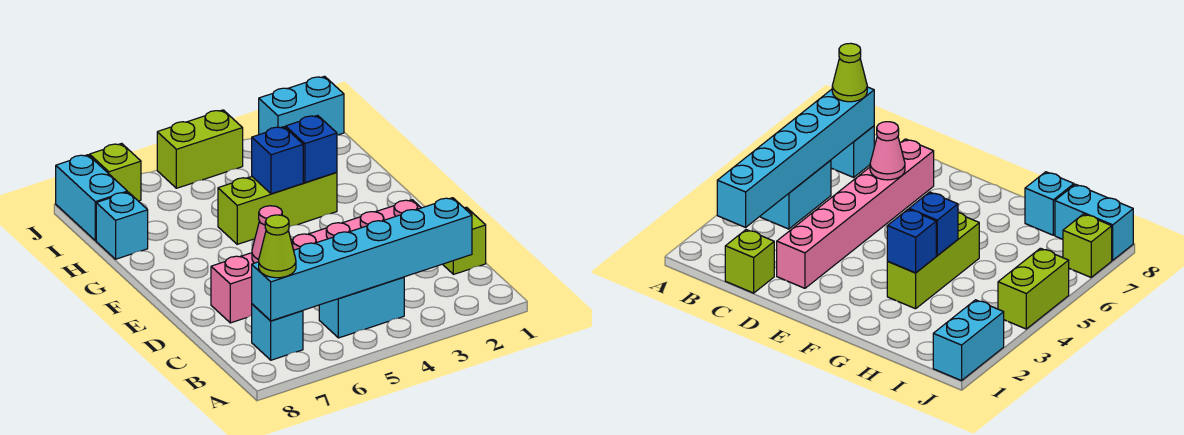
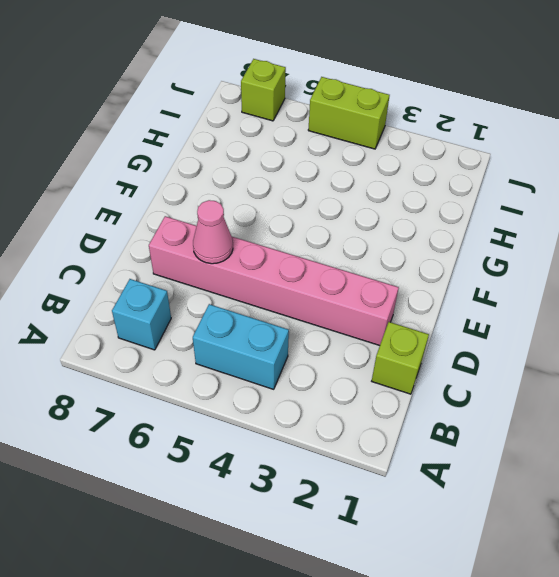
none -> lime brick G3:G5 level 1
none -> cyan brick H8 level 1
none -> cyan brick I8:J8 level 1

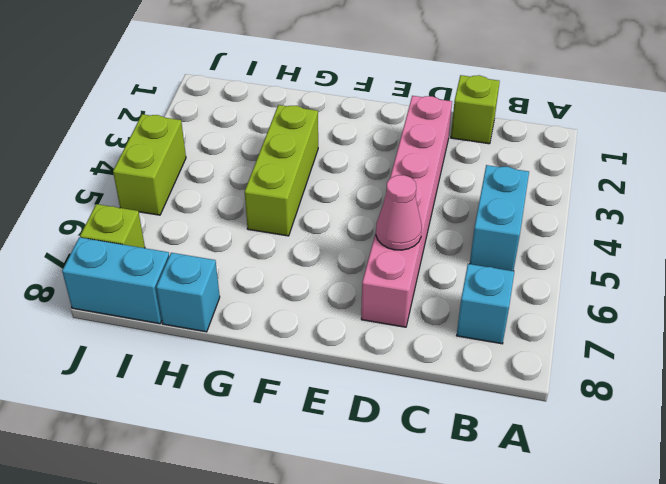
none -> cyan brick J1:J2 level 1
none -> cyan brick B2:B7 level 2
none -> blue brick G3 level 2

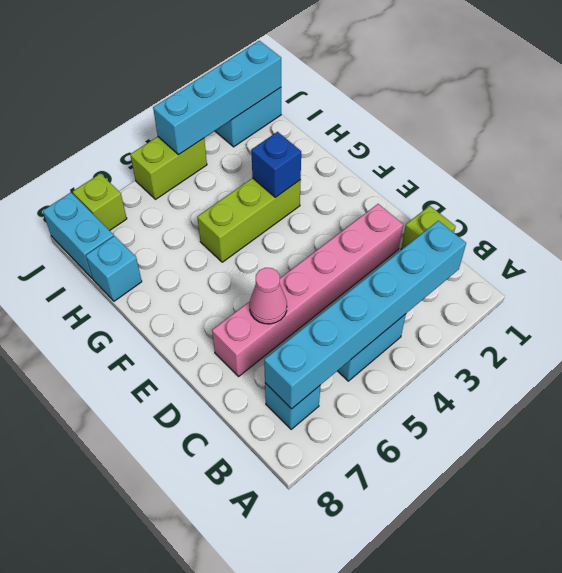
cyan brick J1:J4 level 2 -> none
none -> blue brick G4 level 2
none -> lime cone B7 level 3

